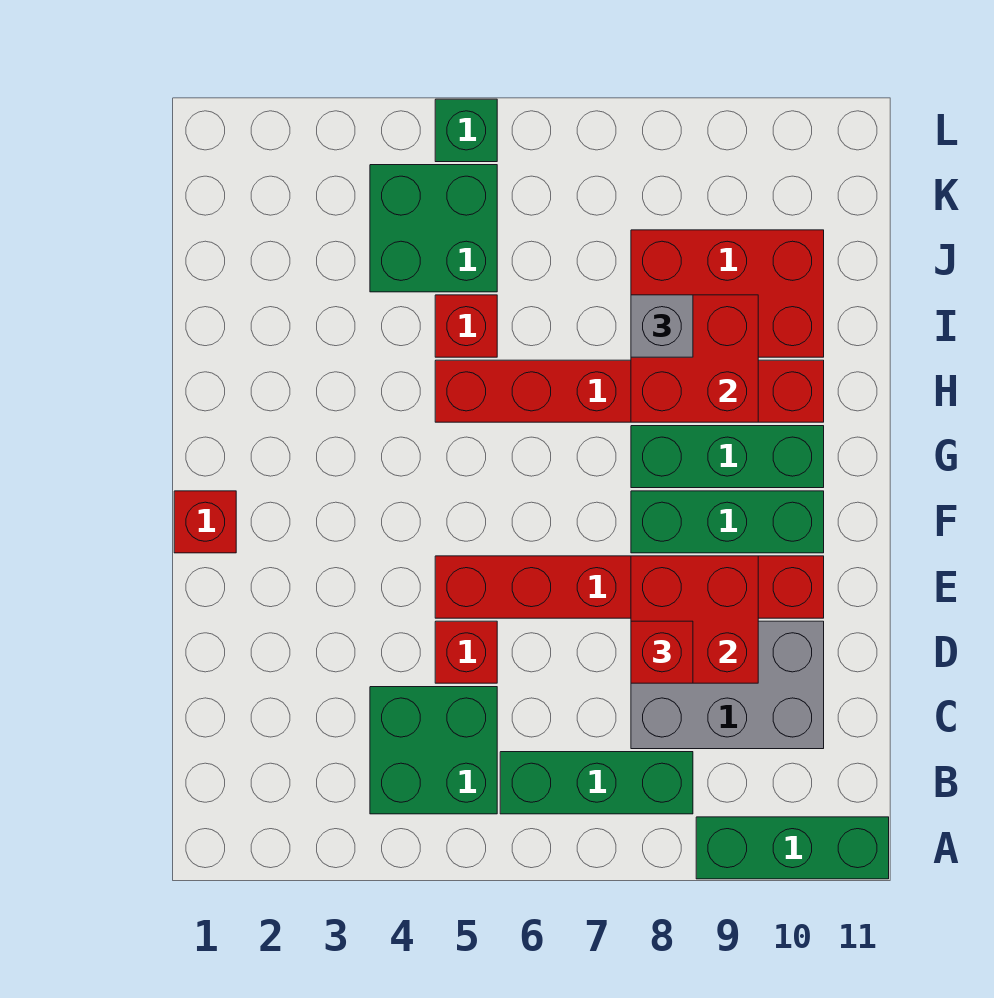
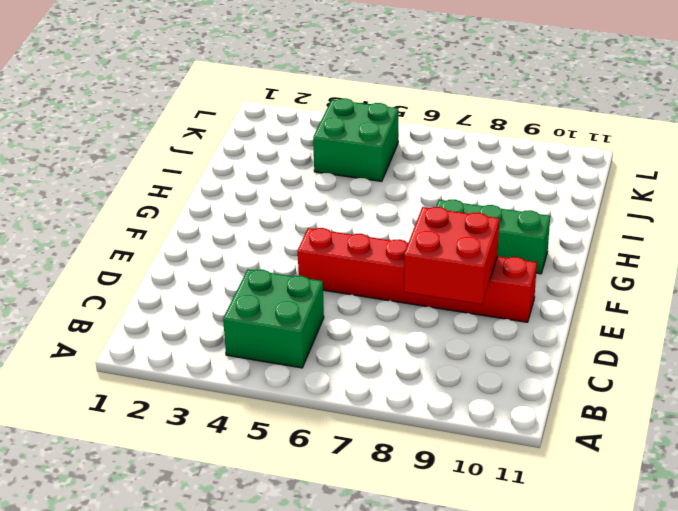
none -> green brick A9:A11 level 1
none -> green brick B6:B8 level 1
none -> grey brick C8:D10 level 1

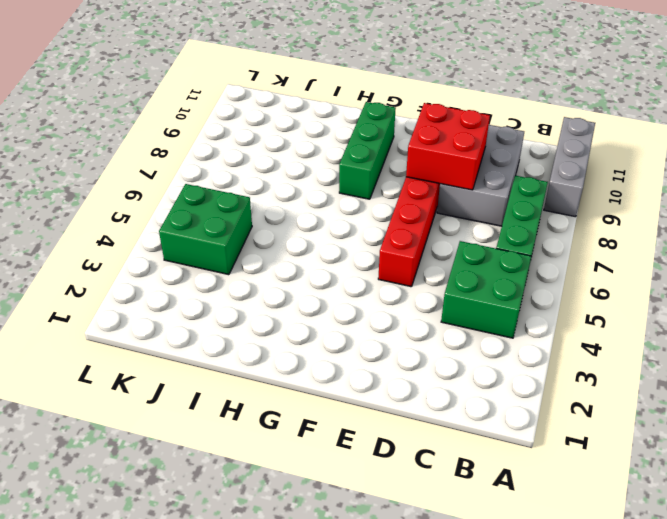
grey brick A9:A11 level 1 -> green brick A9:A11 level 1
none -> red brick D5 level 1
none -> red brick F1 level 1
none -> green brick F8:F10 level 1

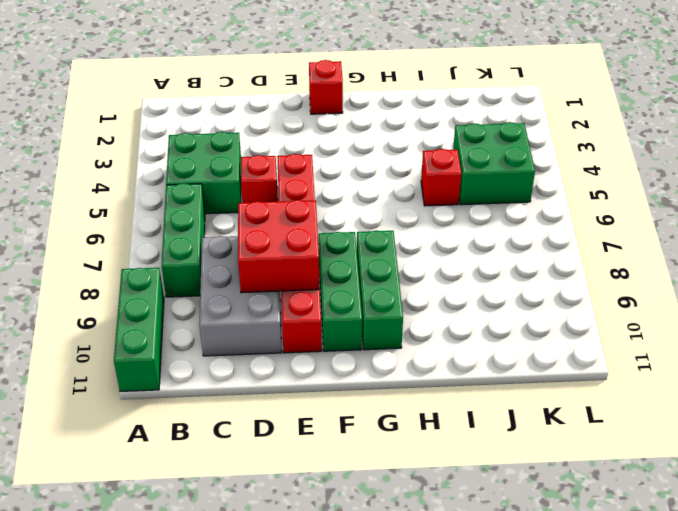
none -> red brick H5:H10 level 1
none -> red brick I8:J10 level 1
none -> green brick L5 level 1

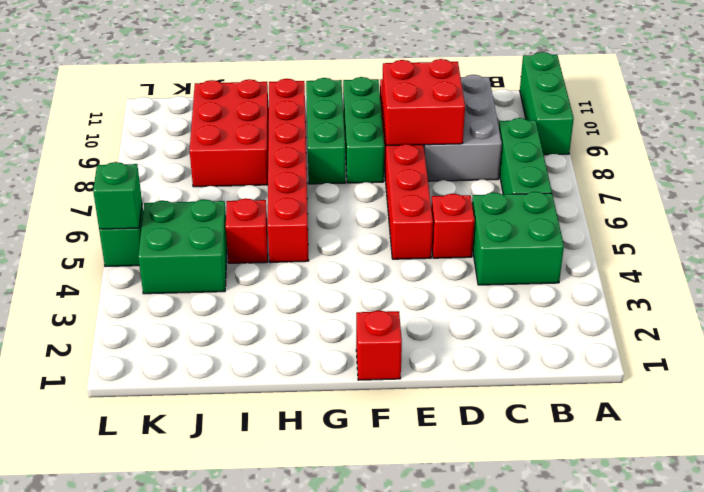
green brick L5 level 2 -> none
none -> red brick H8:I9 level 2
none -> red brick D8 level 3
none -> grey brick I8 level 3

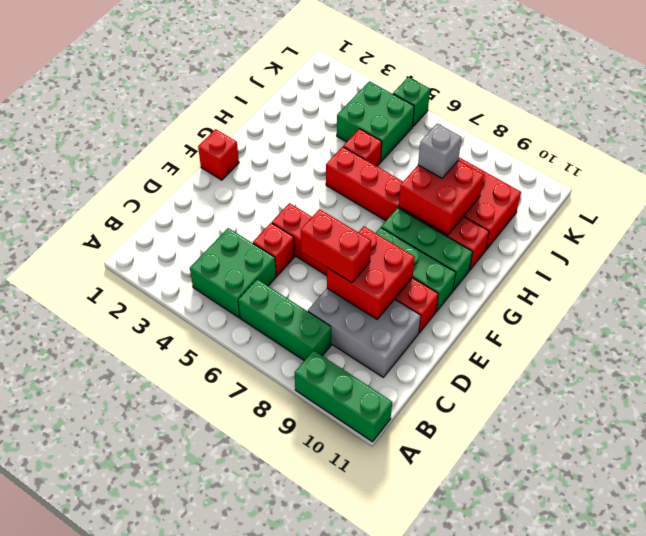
red brick D7:D8 level 3 -> red brick D8 level 3

